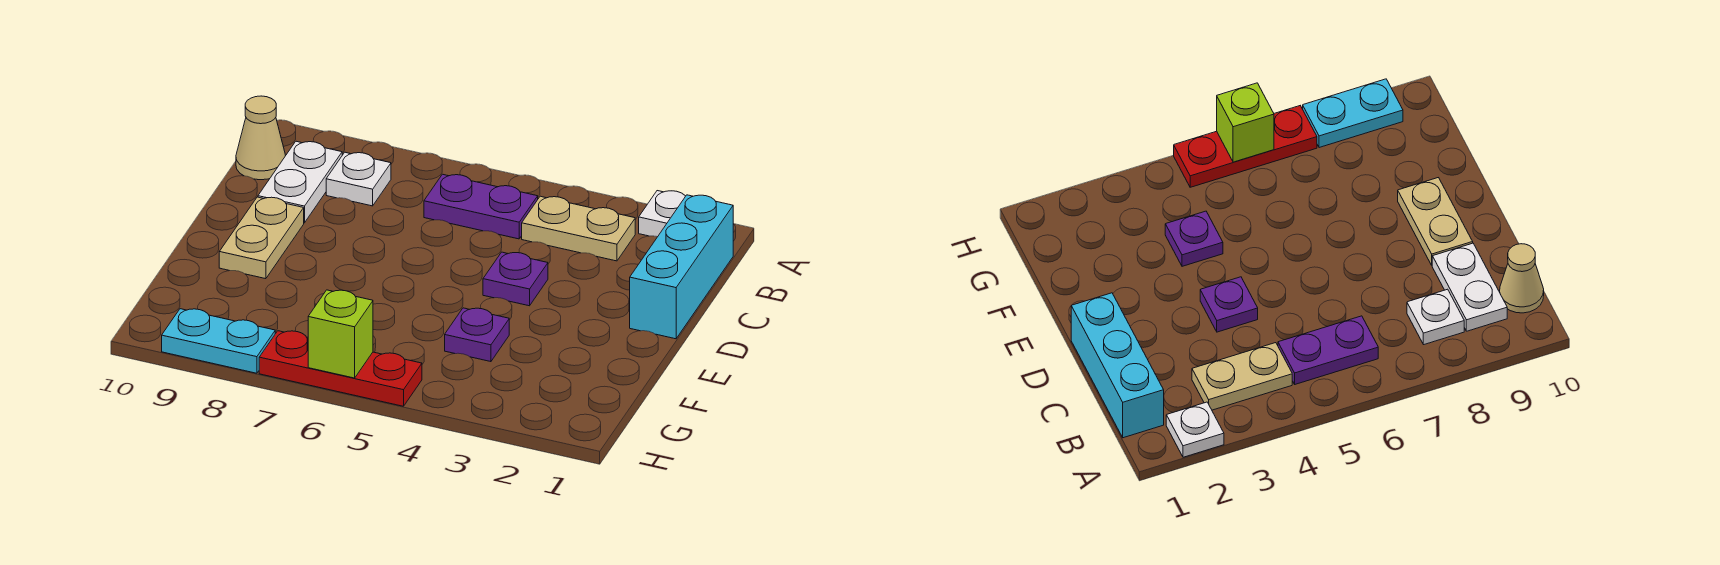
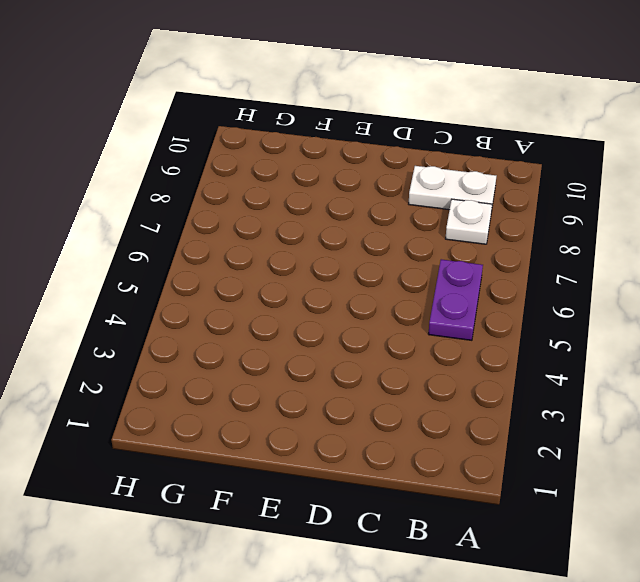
none -> white plate A2 level 1
none -> cyan brick B1:D1 level 1
none -> tan plate B3:B4 level 1

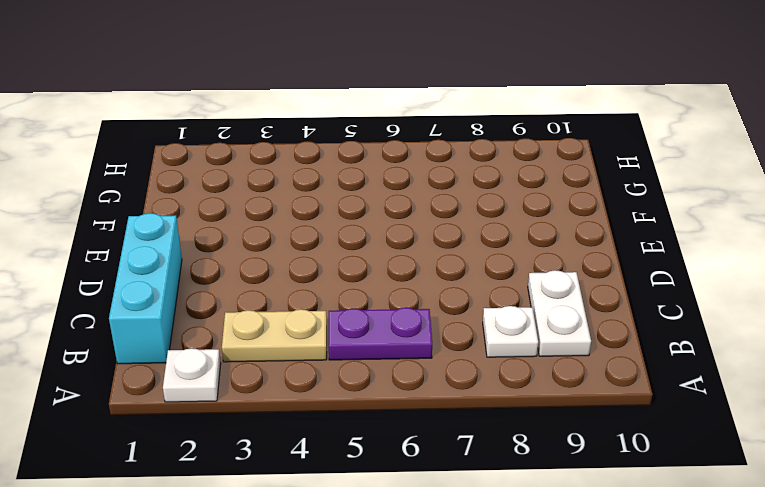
none -> tan cone B10 level 1
none -> purple plate D4 level 1
none -> tan plate D9:E9 level 1

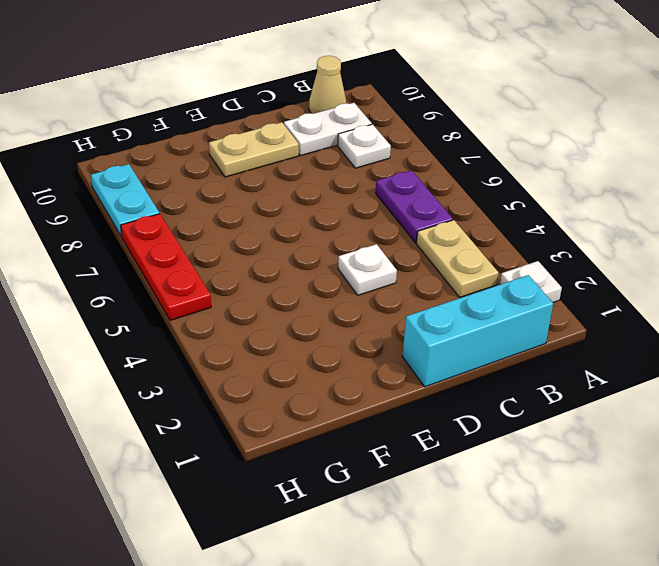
white plate D4 level 1 -> purple plate D4 level 1
none -> purple plate F4 level 1
none -> lime brick H6 level 2

